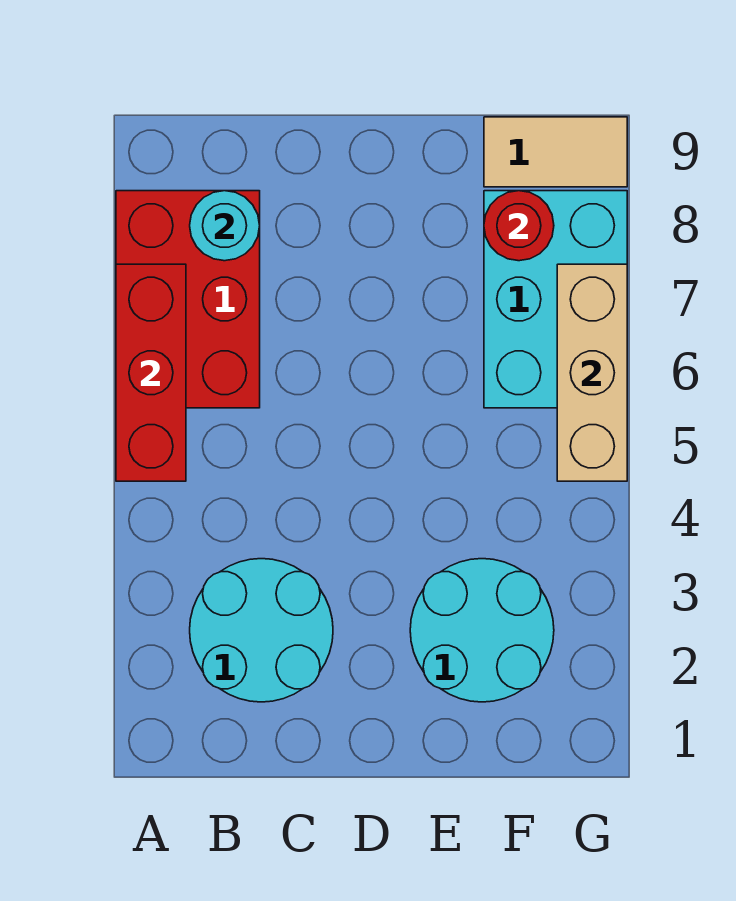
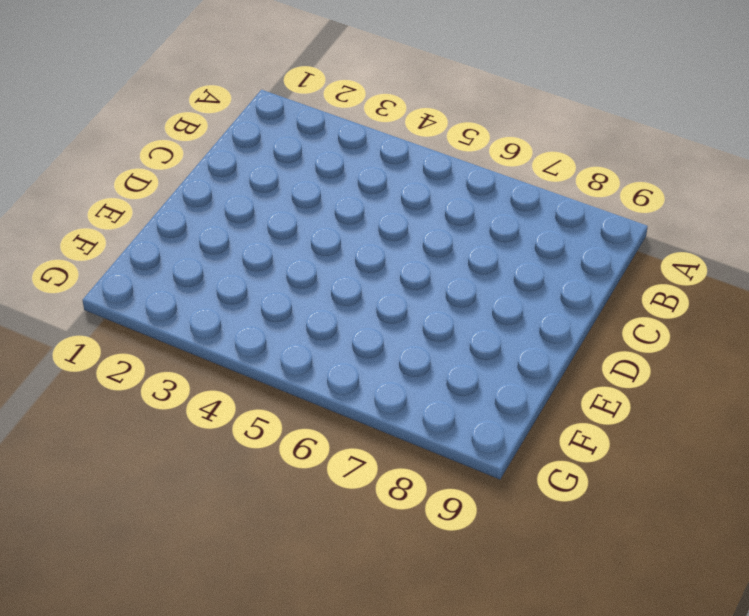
none -> red brick A6:B8 level 1
none -> cyan round brick B2:C3 level 1

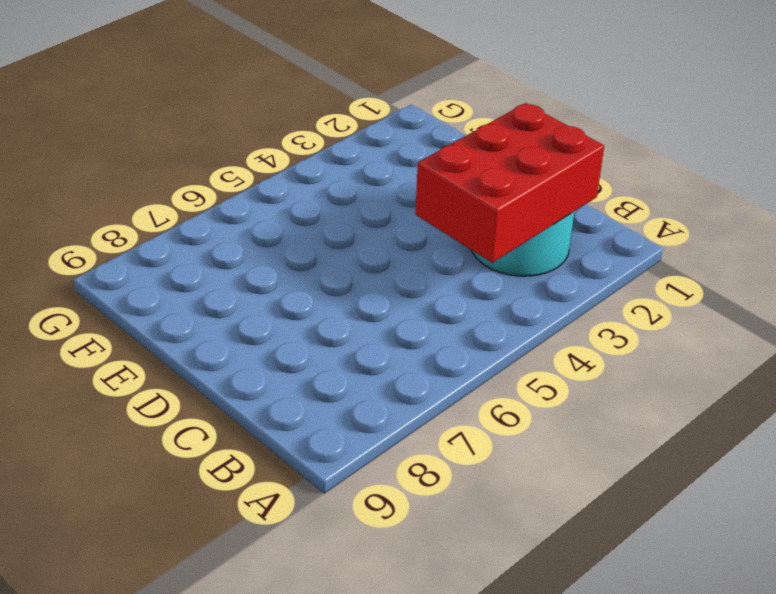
red brick B2:C4 level 2 -> red brick A6:B8 level 1
none -> cyan round brick E2:F3 level 1
none -> cyan brick F6:G8 level 1

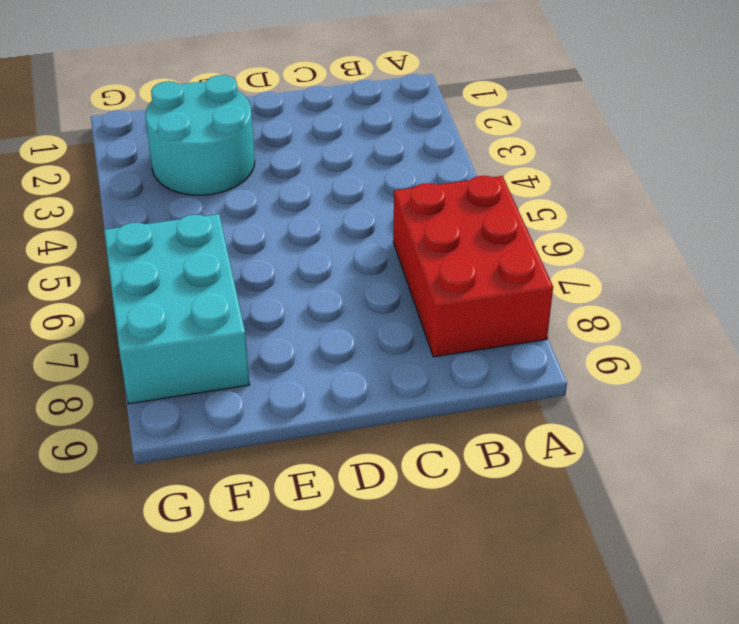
none -> cyan round brick B2:C3 level 1
none -> tan tile F9:G9 level 1

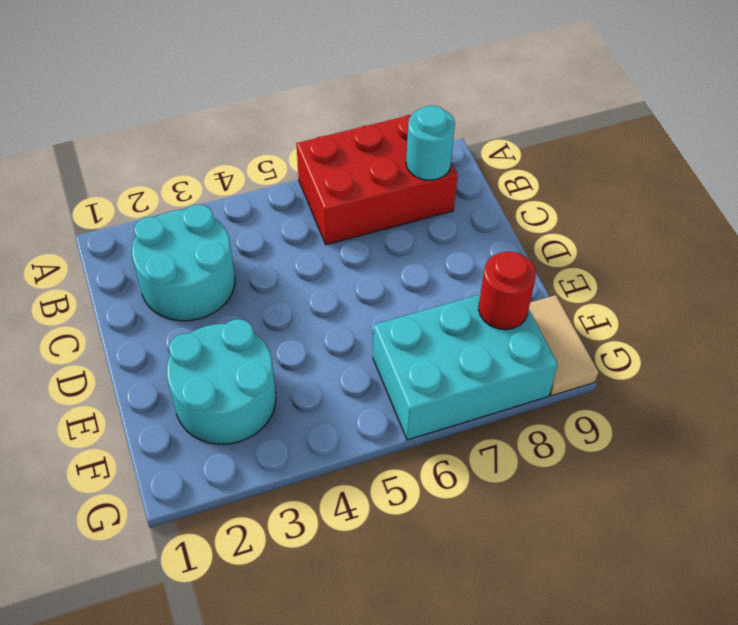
none -> red brick A5:A7 level 2
none -> tan brick G5:G7 level 2

